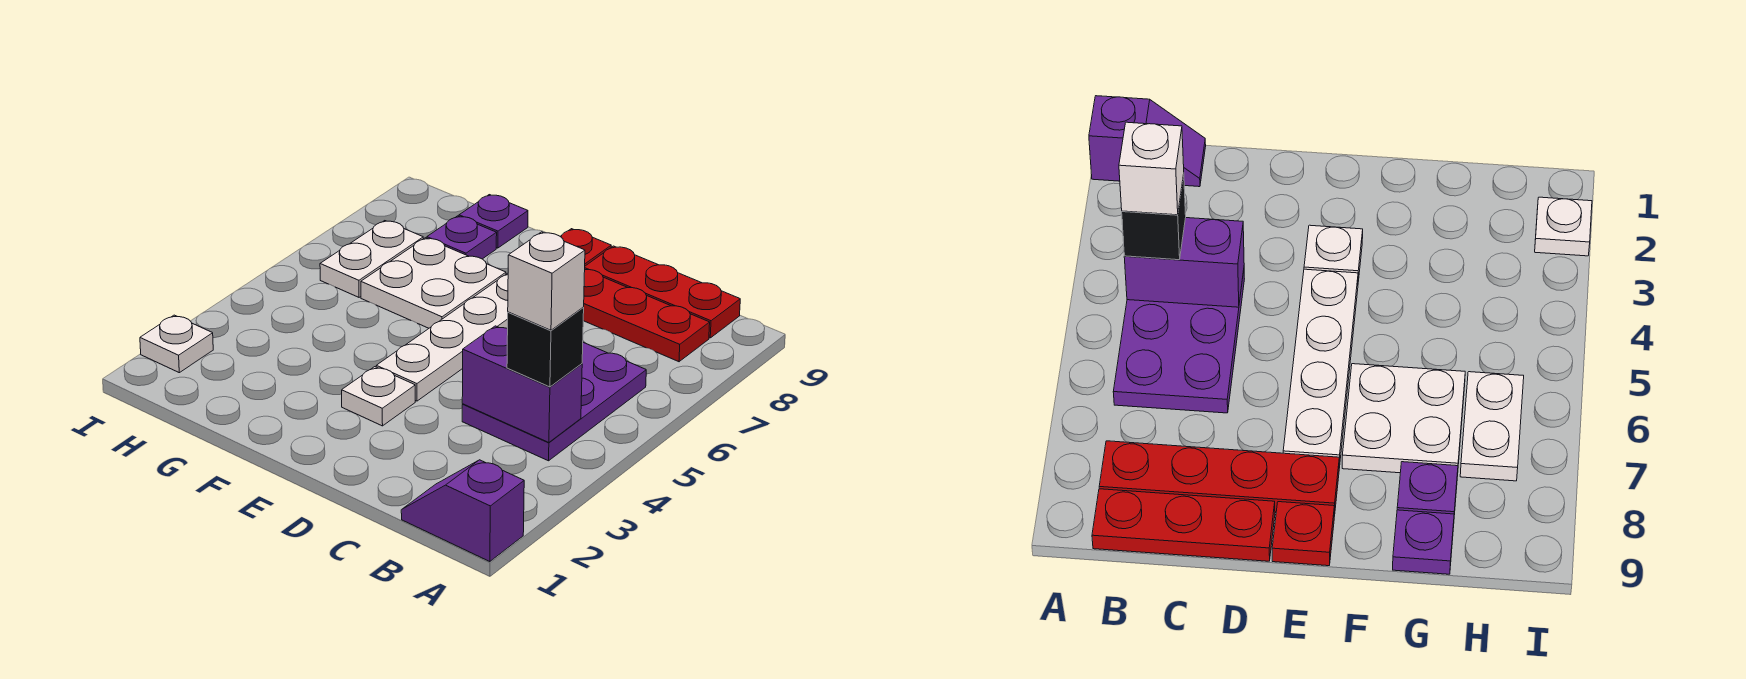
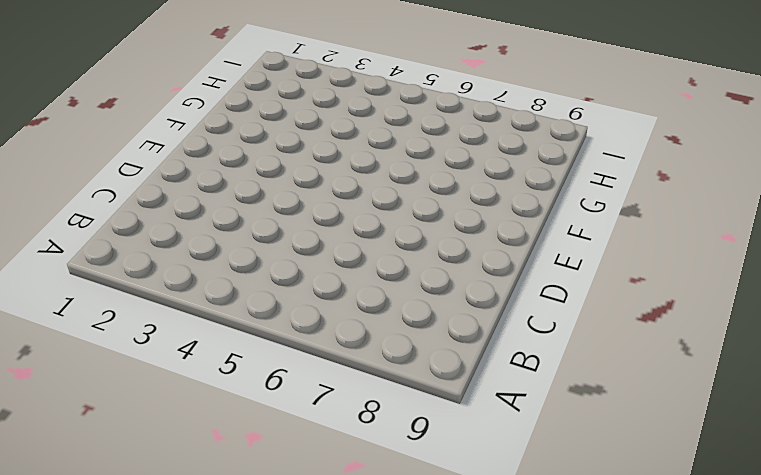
none -> purple slope A1:B1 level 1 top A
none -> purple plate B4:C6 level 1
none -> red plate B8:E8 level 1

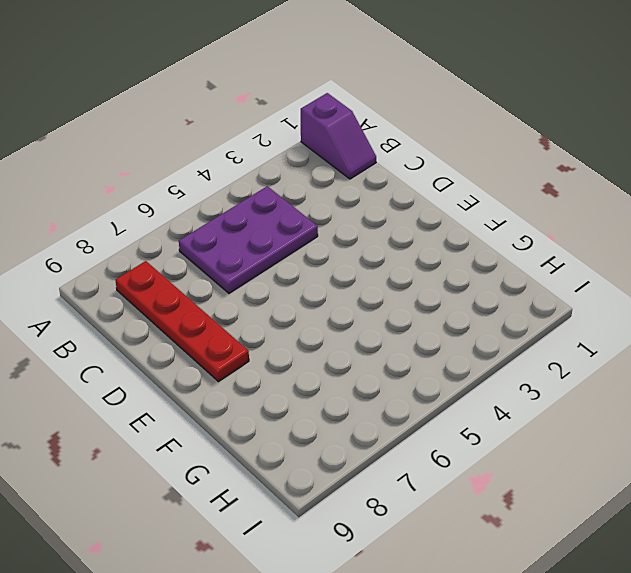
none -> red plate B9:D9 level 1
none -> white plate E3 level 1
none -> white plate E4:E7 level 1

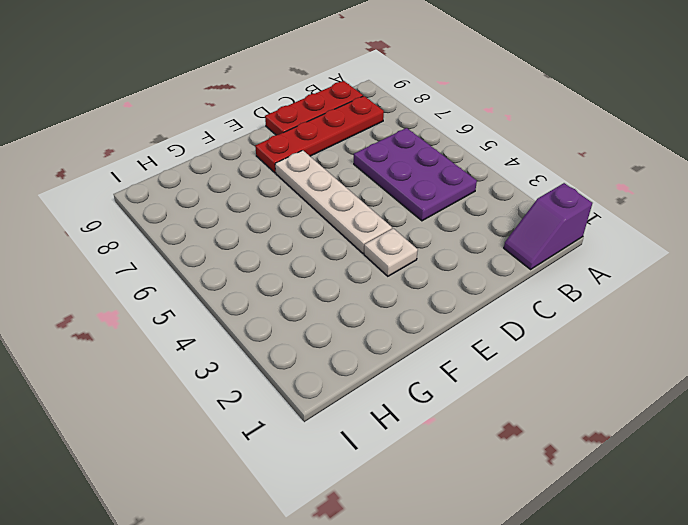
none -> red plate E9 level 1
none -> white plate F6:G7 level 1
none -> purple plate G8 level 1

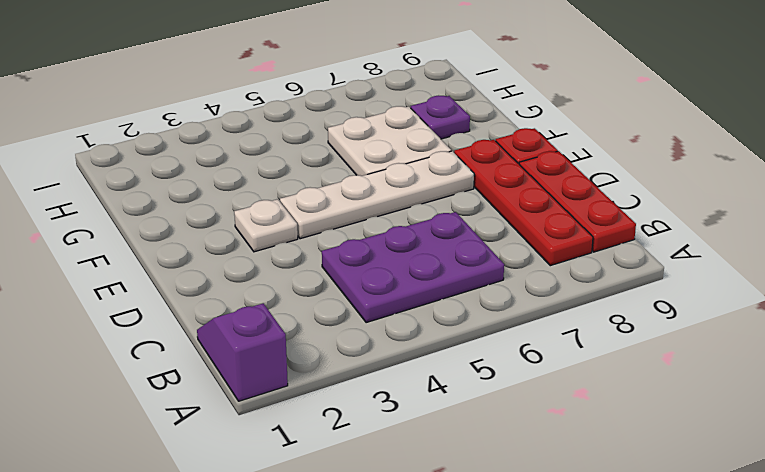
none -> purple plate G9 level 1
none -> white plate H6:H7 level 1
none -> white plate I2 level 1

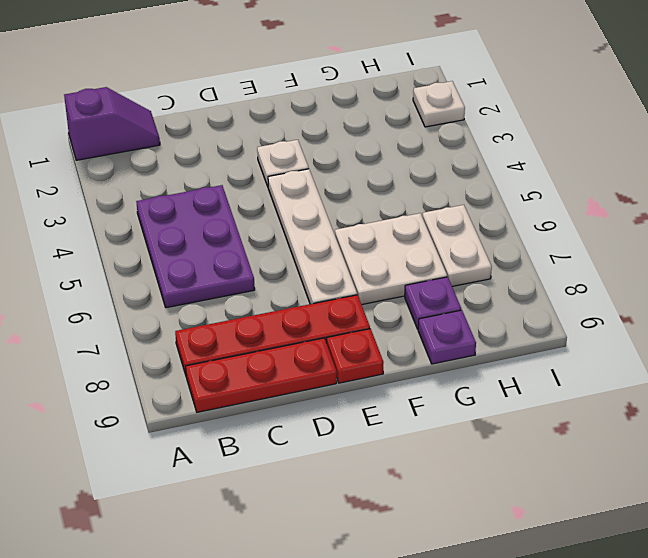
none -> purple brick B4:C4 level 2
none -> black brick B4 level 3
none -> white brick B4 level 4

